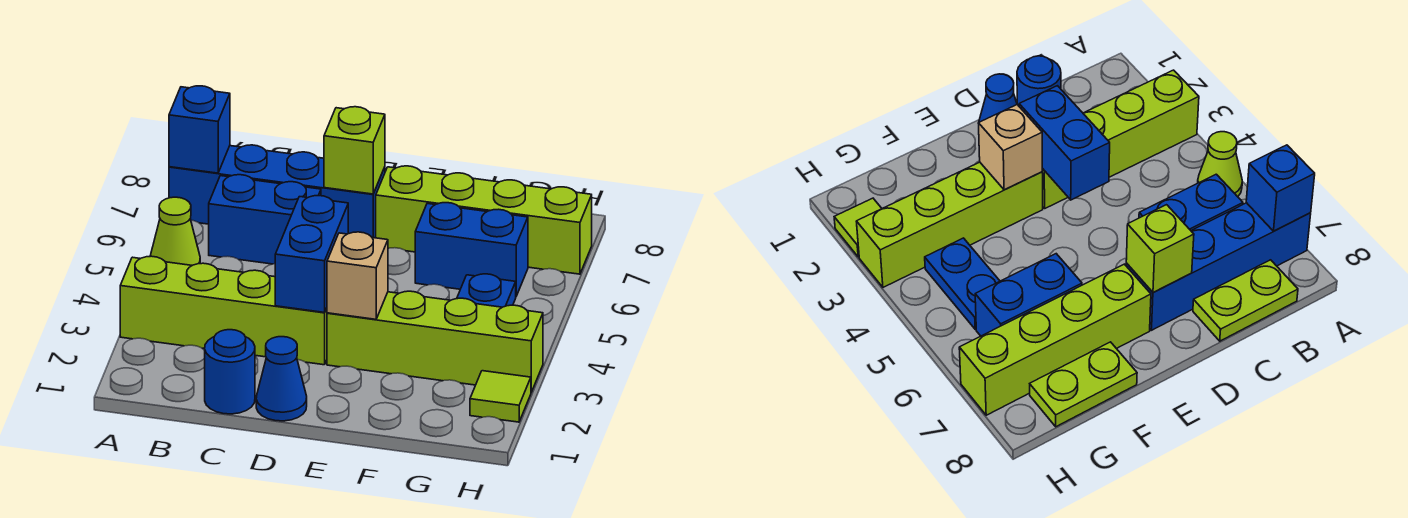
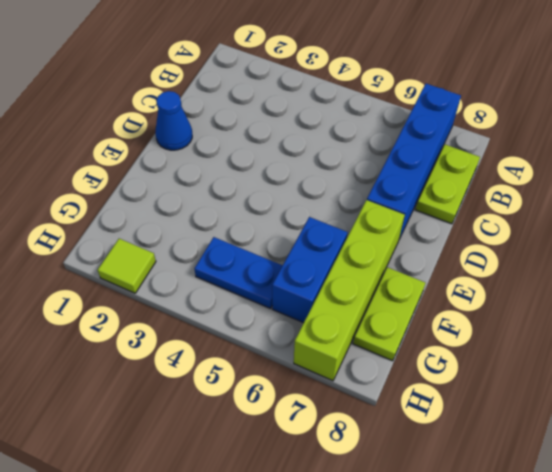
none -> lime brick A3:D3 level 1
none -> lime cone A5 level 1
none -> blue brick B6:C6 level 1

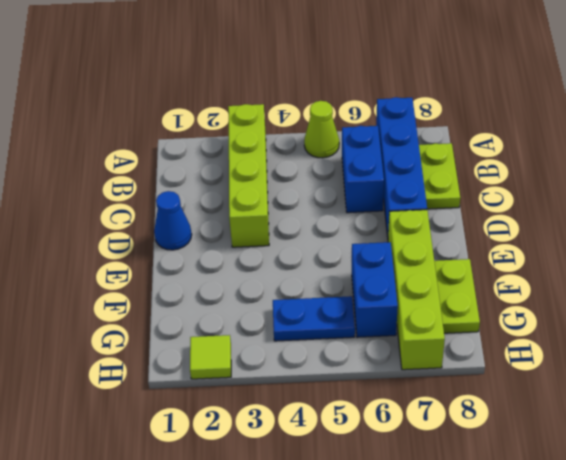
none -> blue round brick C1 level 1
none -> lime brick E3:H3 level 1
none -> blue brick A7 level 2

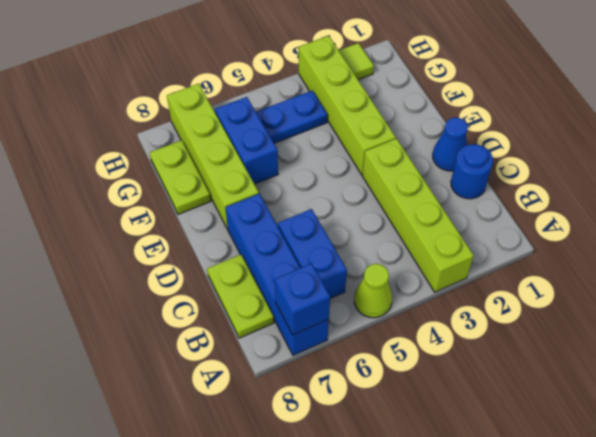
none -> blue brick D3:D4 level 2
none -> lime brick D7 level 2
none -> tan brick E3 level 2

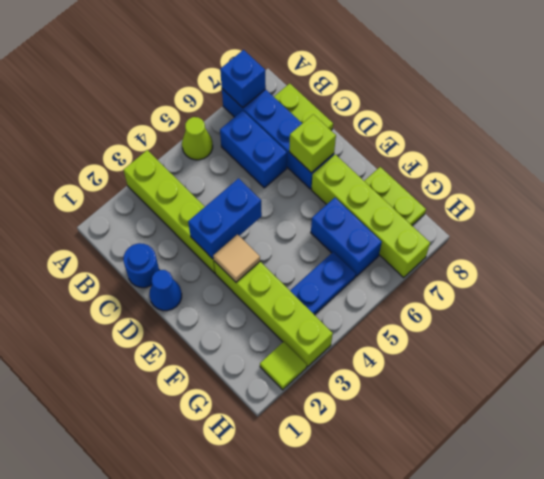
tan tile E3 level 2 -> tan brick E3 level 2

